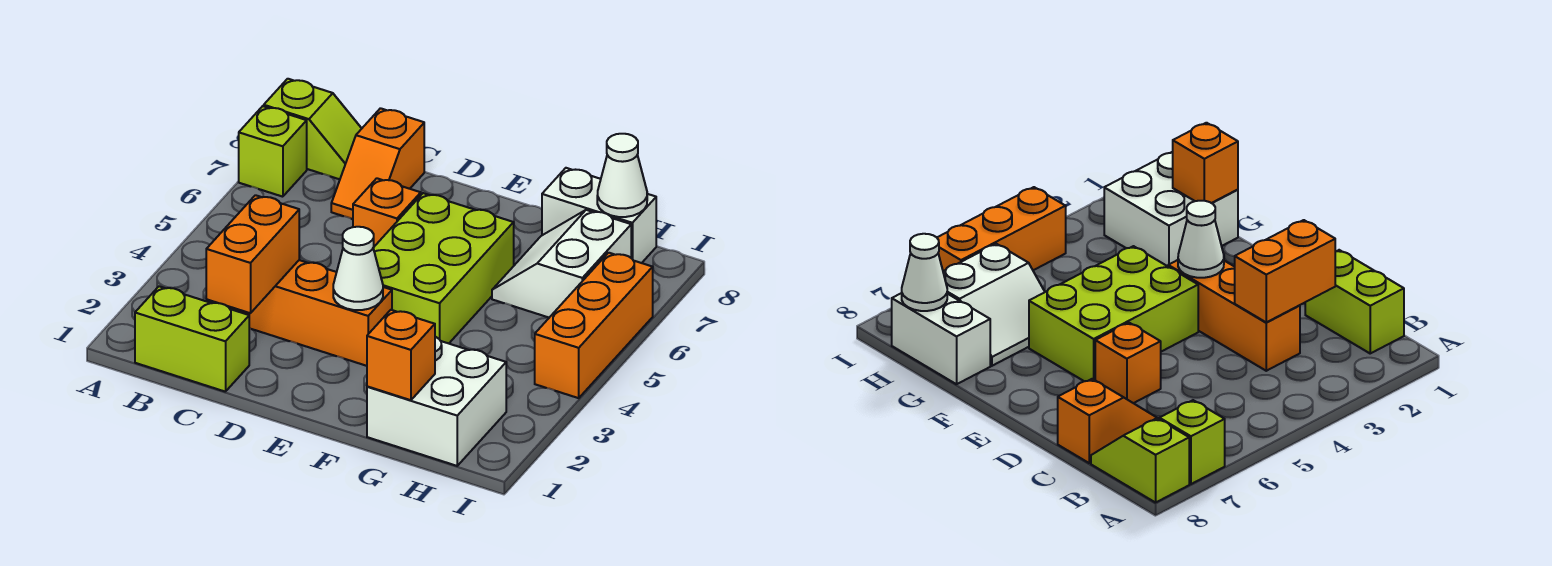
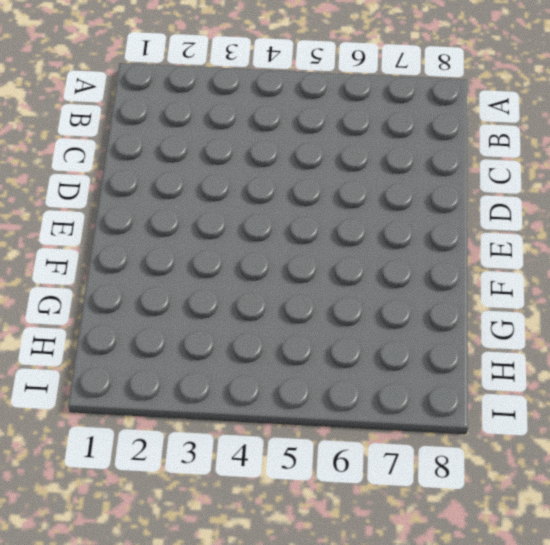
none -> lime brick A7 level 1
none -> lime slope A8:B8 level 1 top A
none -> lime brick B1:C1 level 1

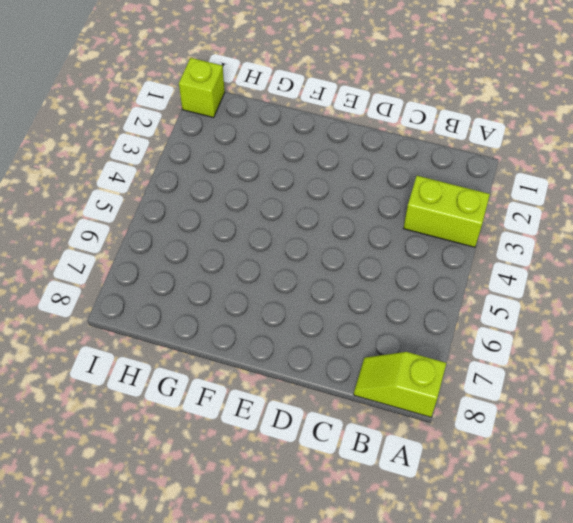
lime brick A3:B3 level 1 -> lime brick B1:C1 level 1
lime brick I1 level 1 -> lime brick A7 level 1
none -> orange brick C3:E3 level 1
none -> orange slope C7:C8 level 1 top 8
none -> orange brick D6 level 1

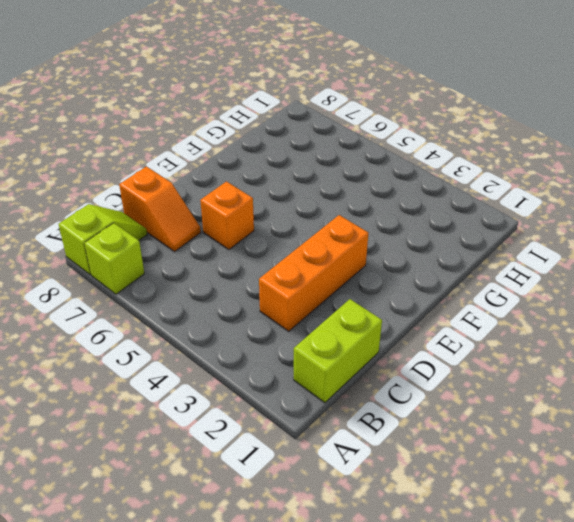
none -> lime brick E4:F6 level 1
none -> white brick G1:H2 level 1
none -> white slope G6:H7 level 1 top H

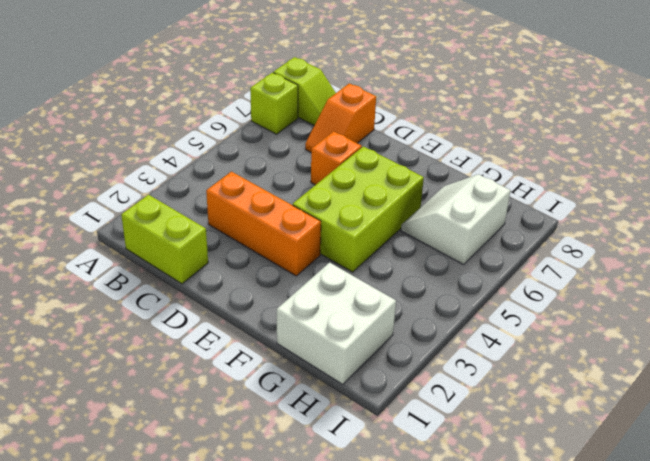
none -> white brick G8:H8 level 1
none -> orange brick I4:I6 level 1
none -> orange brick C2:C3 level 2

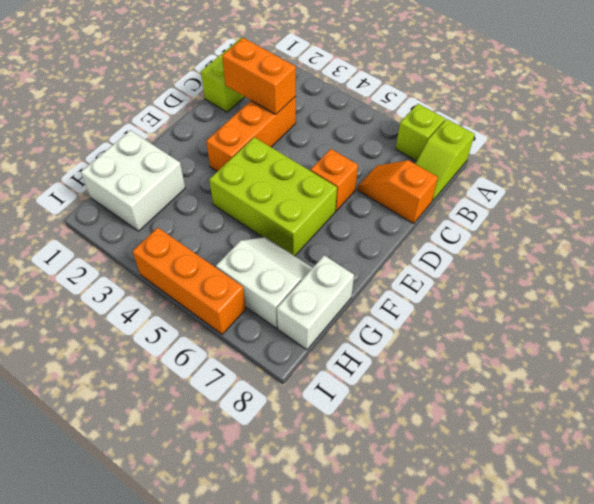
none -> white cone E3 level 2
none -> orange brick G1 level 2
none -> white cone H8 level 2

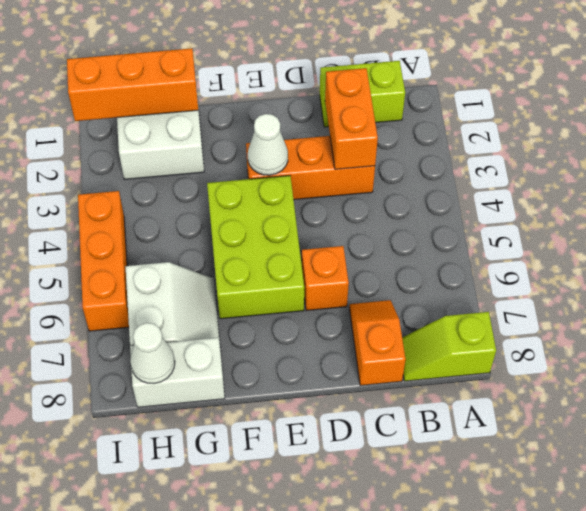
orange brick G1:I1 level 2 -> orange brick G1 level 2
none -> lime brick A7 level 1

